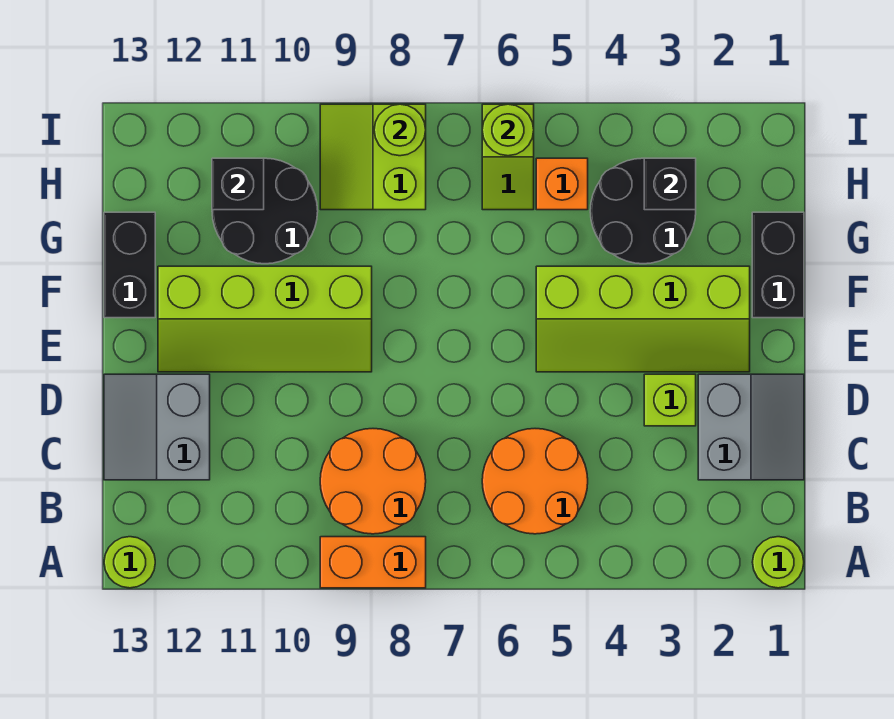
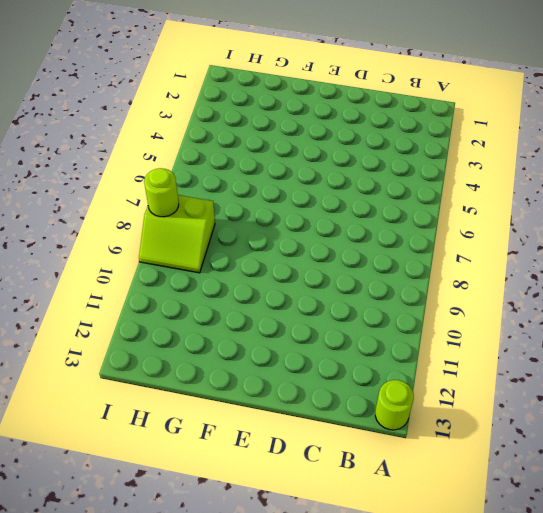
none -> lime round brick A1 level 1
none -> orange brick A8:A9 level 1
none -> orange round brick B5:C6 level 1

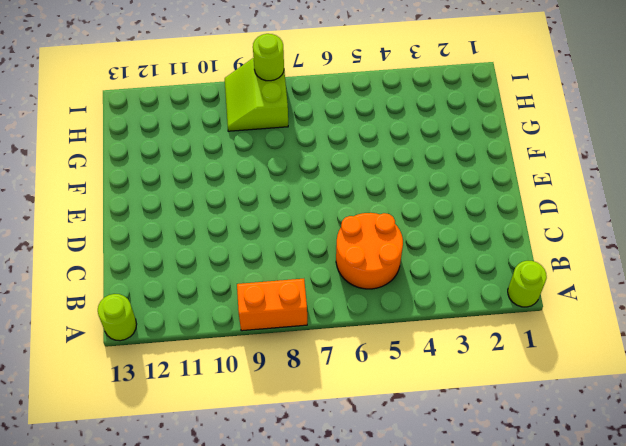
none -> orange round brick B8:C9 level 1
none -> grey slope C1:D2 level 1 top 2
none -> grey slope C12:D13 level 1 top 12

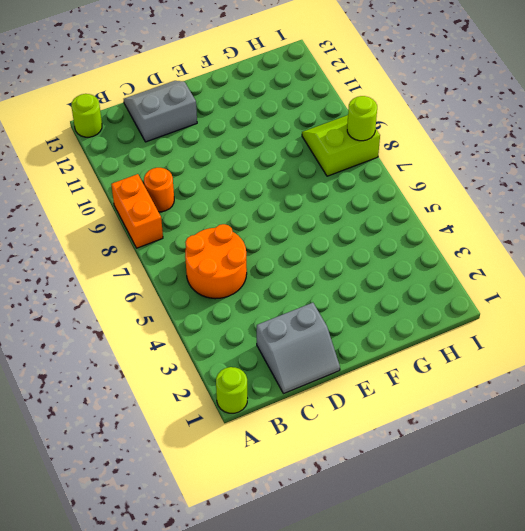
orange round brick B9 level 1 -> orange round brick B8:C9 level 1
none -> lime brick D3 level 1
none -> lime slope E2:F5 level 1 top F
none -> lime slope E9:F12 level 1 top F

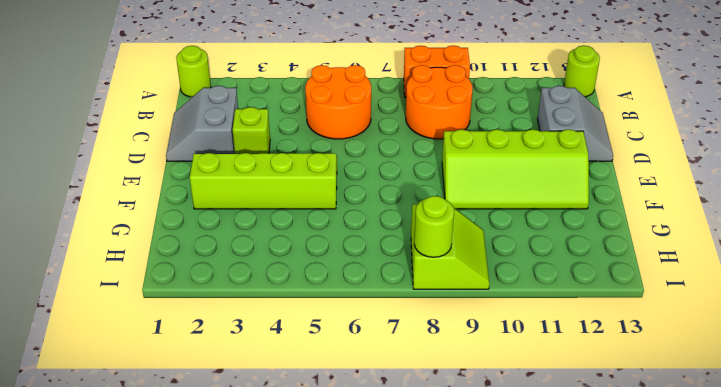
lime slope E9:F12 level 1 top E -> lime slope E9:F12 level 1 top F
none -> black brick F1:G1 level 1
none -> black brick F13:G13 level 1
none -> black round brick G3:H4 level 1

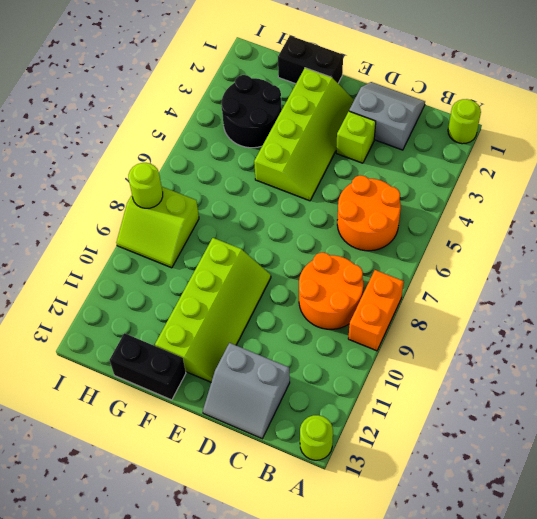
none -> black round brick G10:H11 level 1
none -> orange brick H5 level 1
none -> lime slope H6:I6 level 1 top I

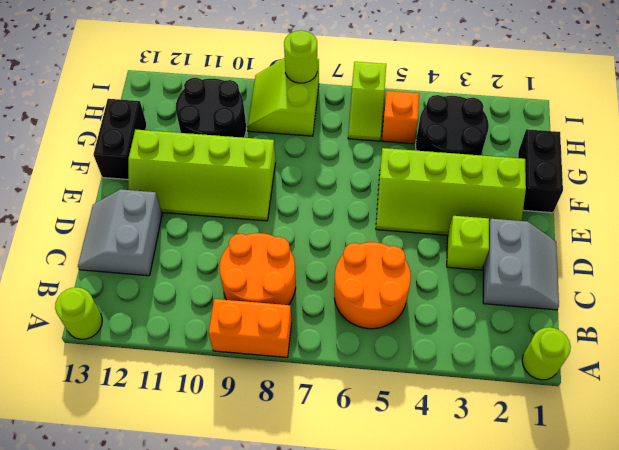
none -> black brick H3 level 2
none -> black brick H11 level 2
none -> lime round brick I6 level 2

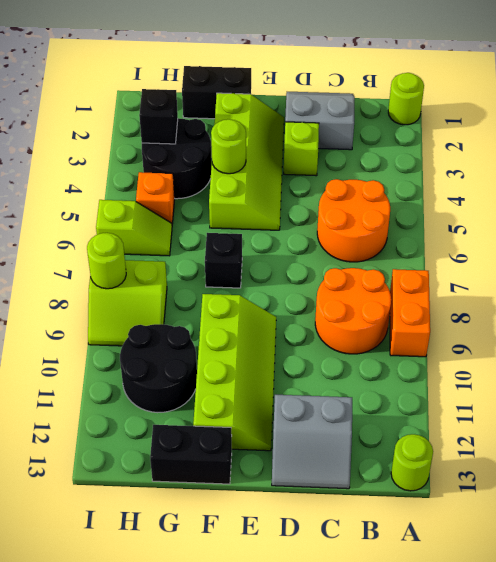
lime round brick F4 level 2 -> lime round brick I6 level 2
black brick F7 level 1 -> black brick H11 level 2

